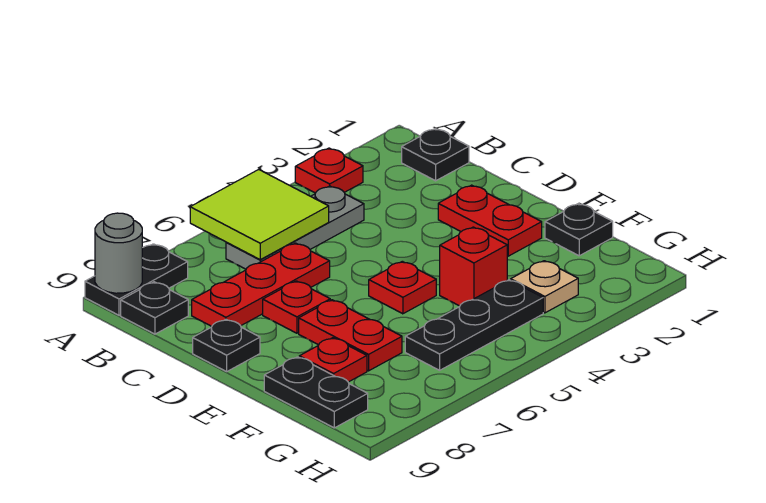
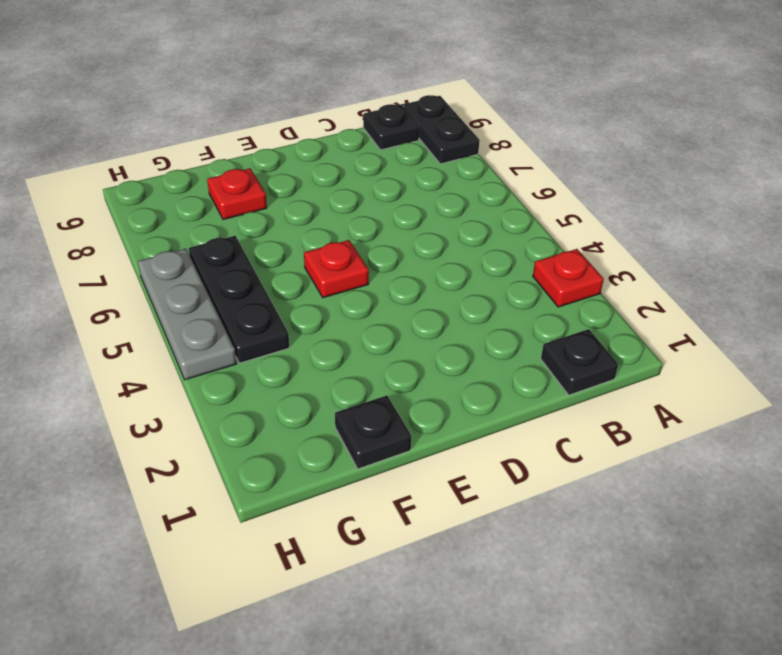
grey plate H4:H6 level 1 -> grey plate B4:B6 level 1
none -> red plate C6:C8 level 1
none -> red plate D2:E2 level 1
none -> red plate D7 level 1

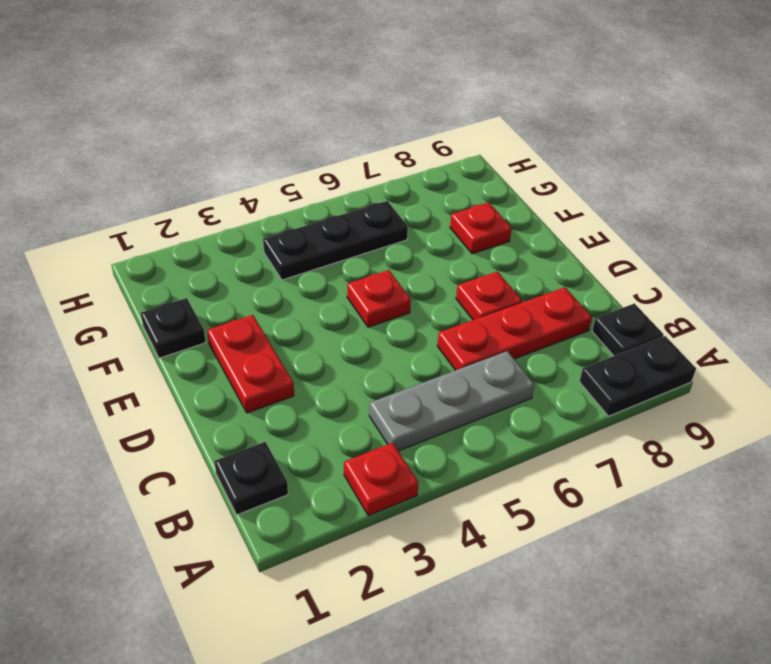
none -> black plate D9 level 1
none -> red plate E7:F7 level 1
none -> red brick F4 level 1

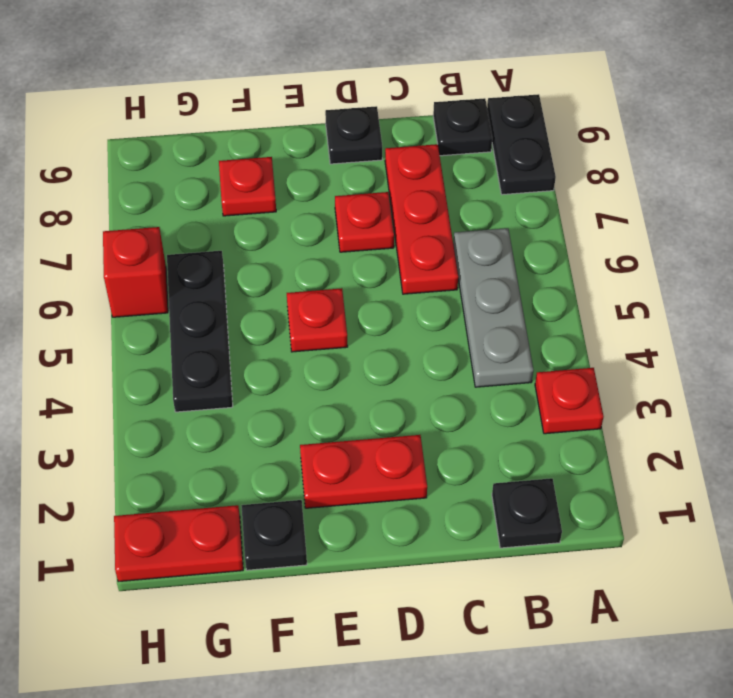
red plate G1:H1 level 1 -> red plate E7:F7 level 1
red brick H6 level 1 -> red brick F4 level 1
none -> black plate F9:G9 level 1
none -> tan plate G3 level 1
none -> lime tile A5:B6 level 2

